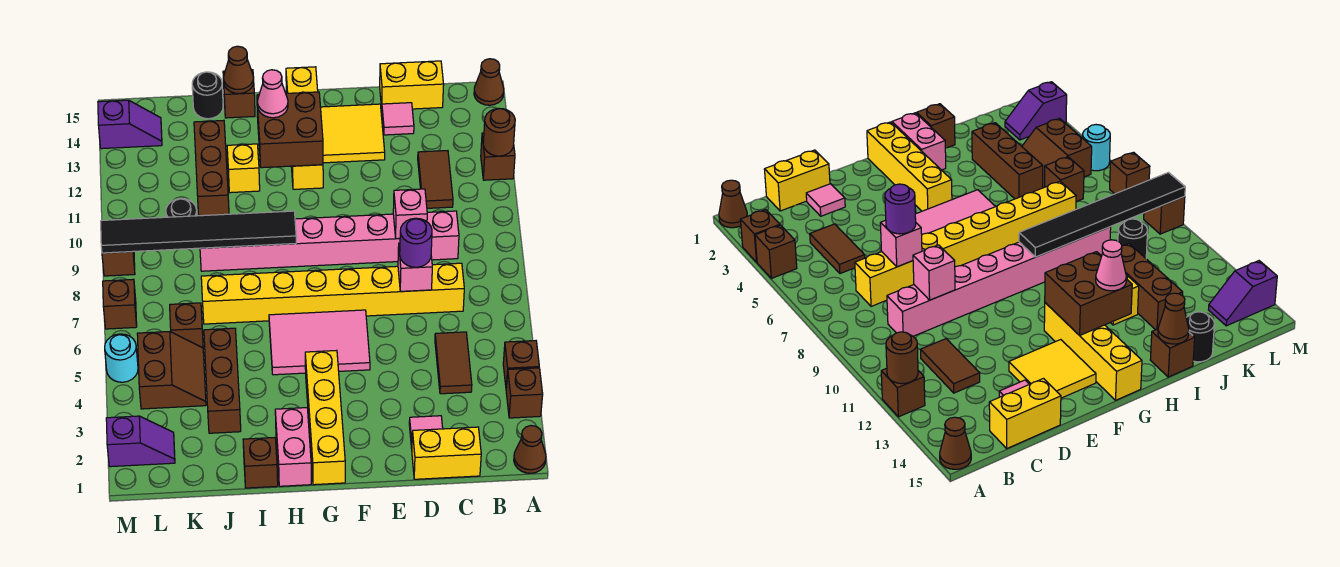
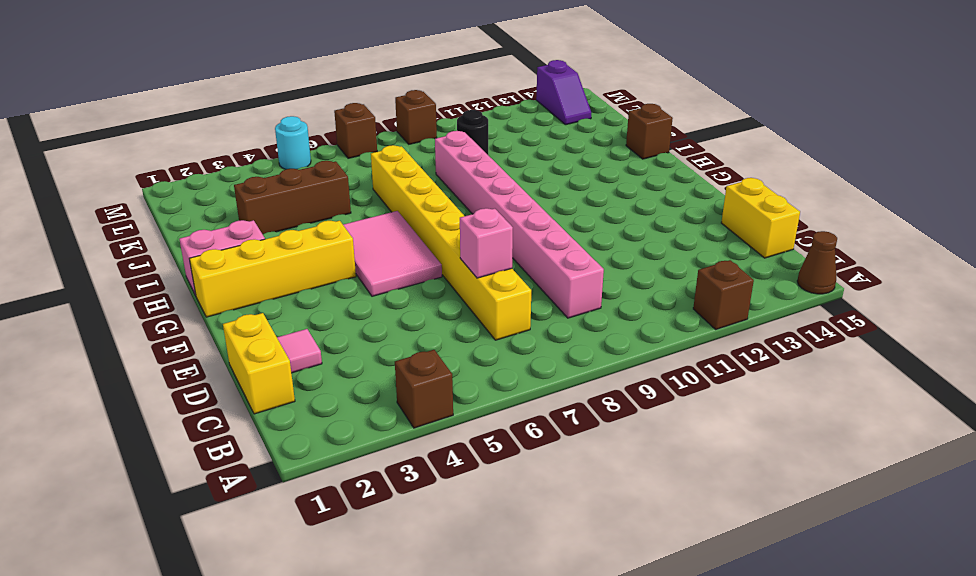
none -> brown cone A1 level 1
none -> brown brick A3 level 1
none -> brown tile C4:C5 level 1
none -> brown tile C11:C12 level 1

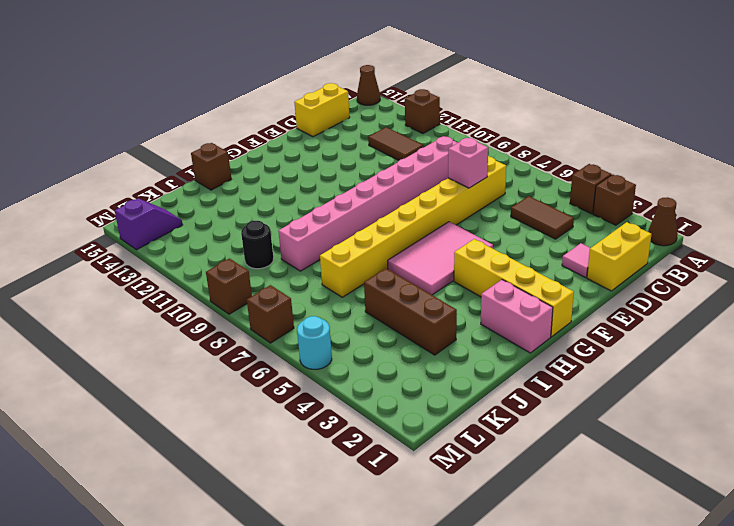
none -> pink tile D14 level 1
none -> yellow tile E13:F14 level 1
none -> yellow brick G12:G15 level 1
none -> brown brick I1 level 1

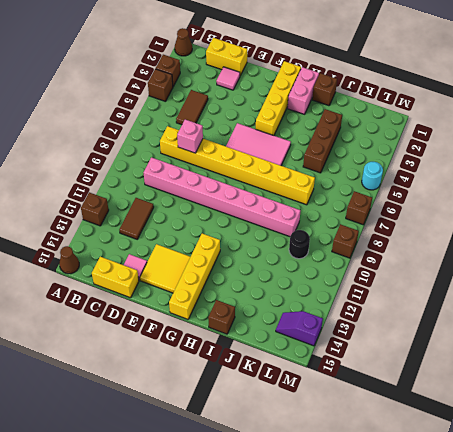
none -> yellow brick I12 level 1
none -> brown brick J11:J13 level 1
none -> black round brick J15 level 1
none -> brown slope K4:L5 level 1 top L

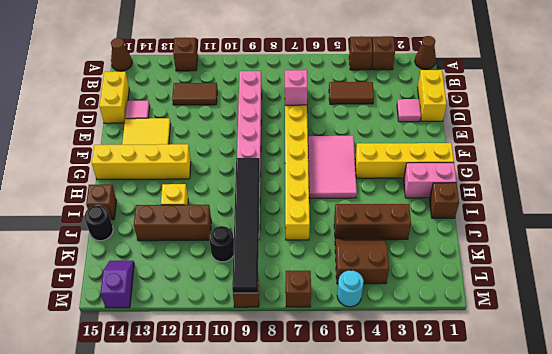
none -> brown brick K6 level 1
none -> purple slope L2:M2 level 1 top M
none -> brown round brick A12 level 2
none -> pink brick D9 level 2

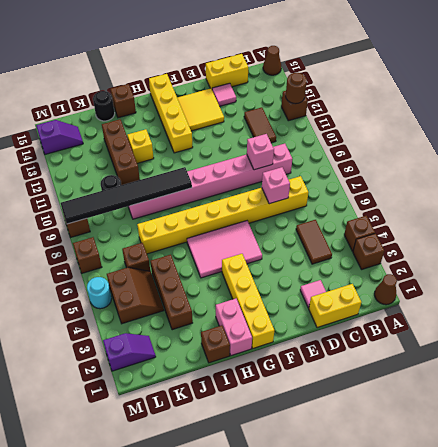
none -> brown brick G12:H13 level 2
none -> brown cone I15 level 2
none -> purple round brick D7 level 3
none -> pink cone H13 level 3

